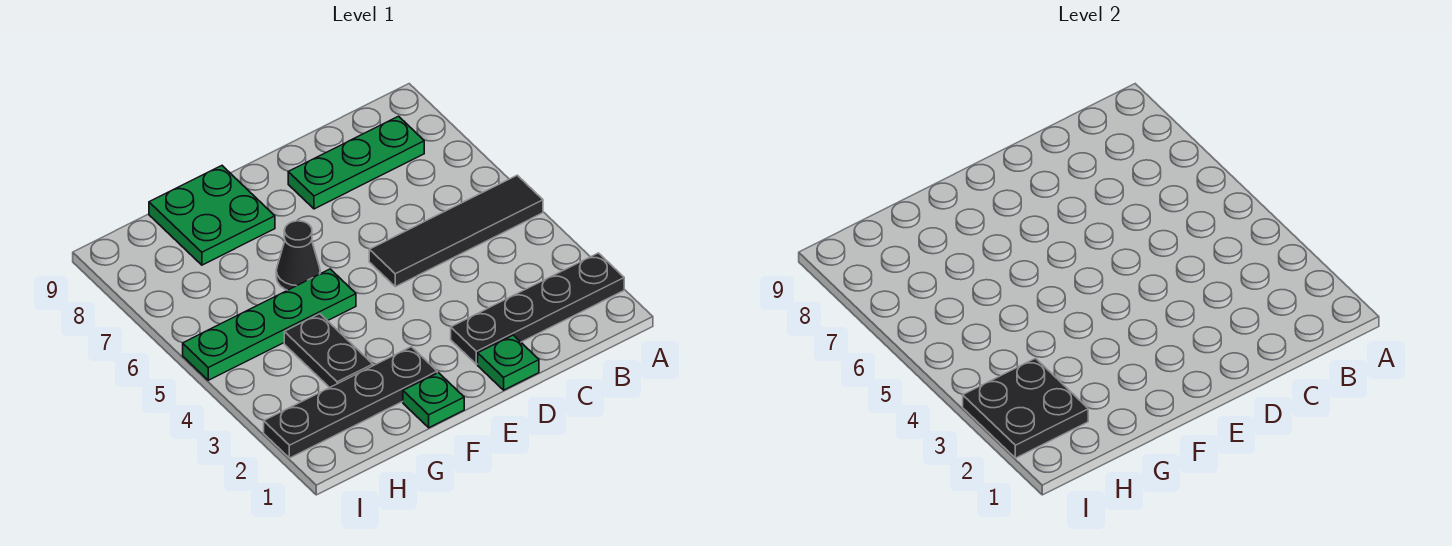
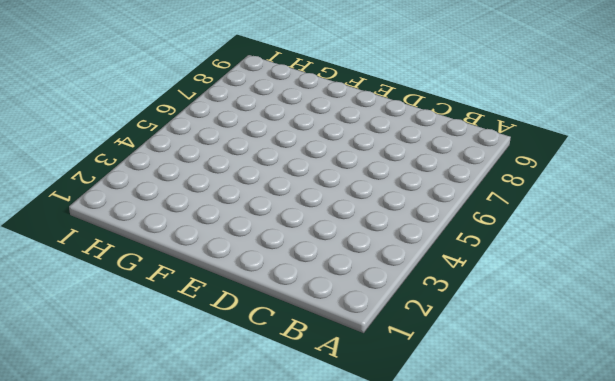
none -> black plate A2:D2 level 1
none -> black tile A5:D5 level 1

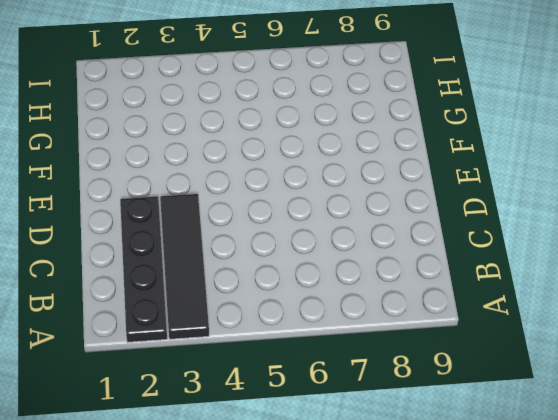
black tile A3:D3 level 1 -> black tile A5:D5 level 1
none -> green plate B8:D8 level 1
none -> green plate D1 level 1

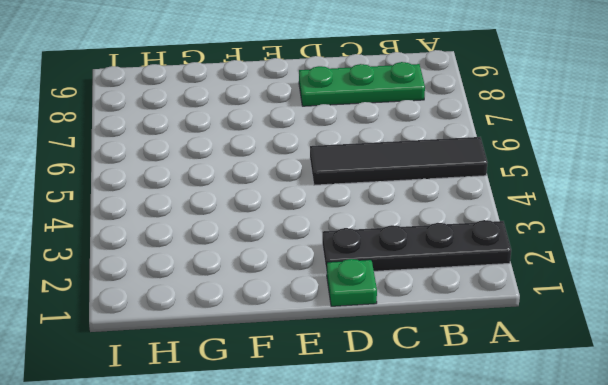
none -> green plate F1 level 1
none -> black plate F2:I2 level 1

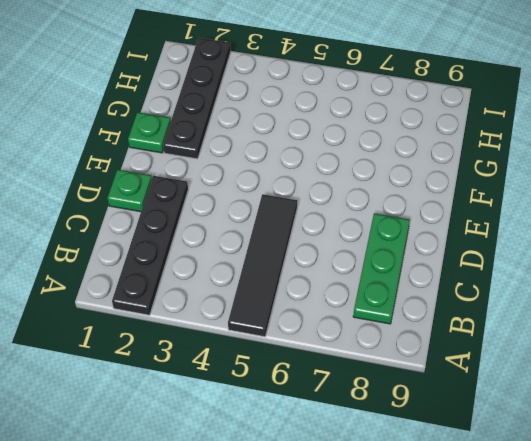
none -> green plate F5:I5 level 1
none -> black cone F6 level 1

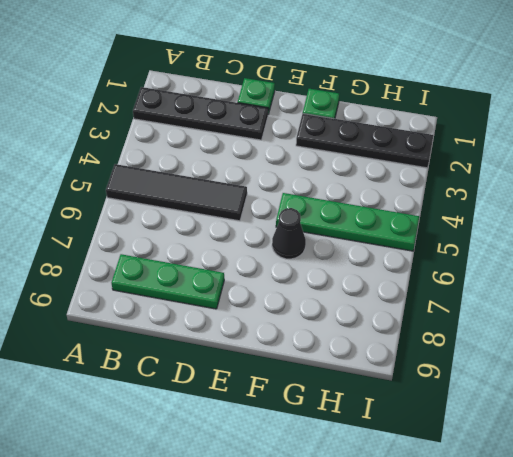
none -> green plate F8:G9 level 1
none -> black plate G3:G4 level 1

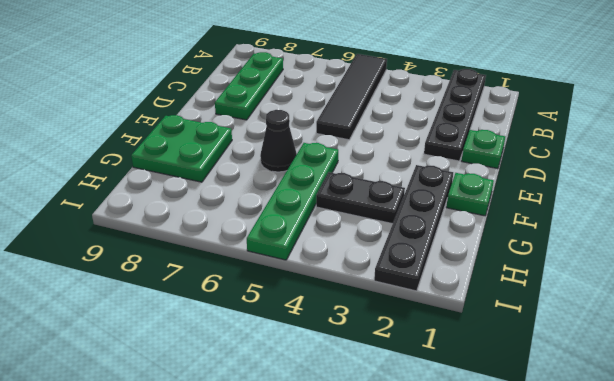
none -> black plate H2:I3 level 2

